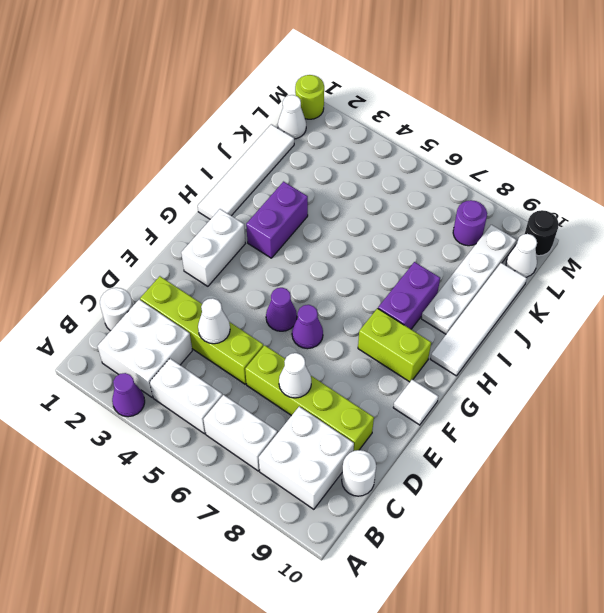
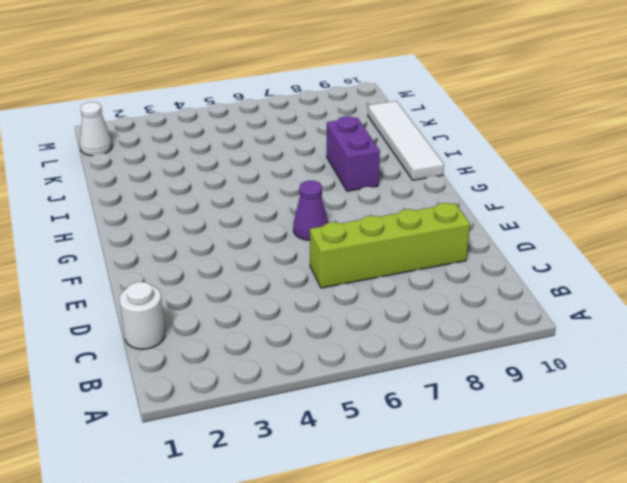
none -> purple cone A3 level 1
none -> white brick B2:C3 level 1
none -> white brick B4:B5 level 1

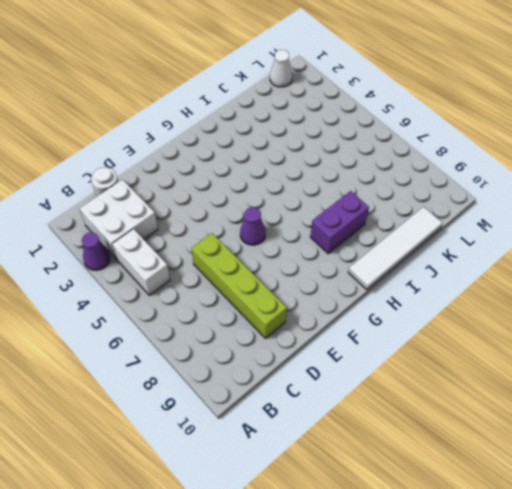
none -> white brick B6:B7 level 1
none -> white brick B8:C9 level 1
none -> white round brick C10 level 1

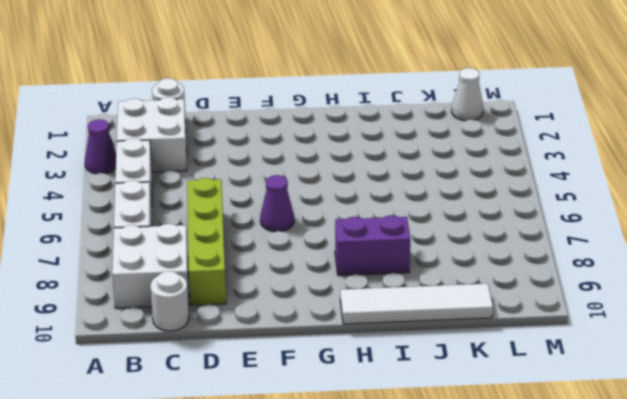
none -> lime brick D2:D5 level 1
none -> white brick F2:G2 level 1
none -> purple cone F5 level 1

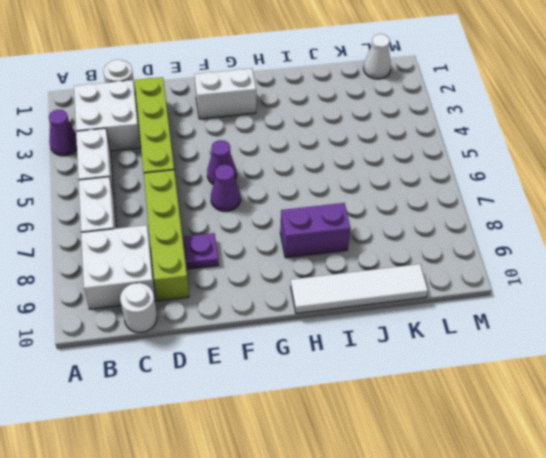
purple plate E8 level 1 -> none
none -> white tile F10 level 1
none -> lime brick G8:G9 level 1
none -> white tile H1:K1 level 1

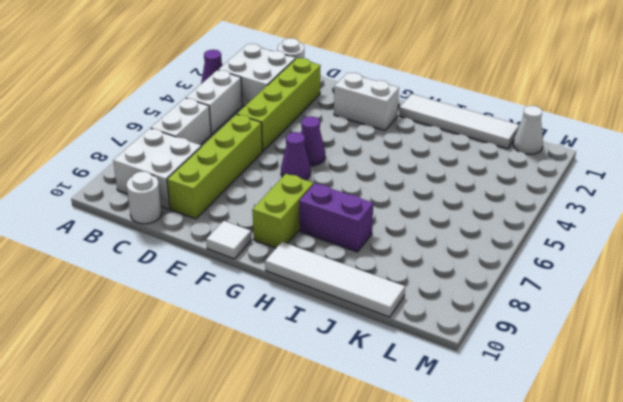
none -> purple brick H3:I3 level 1
none -> white plate I9:L9 level 1
none -> purple round brick L8 level 1

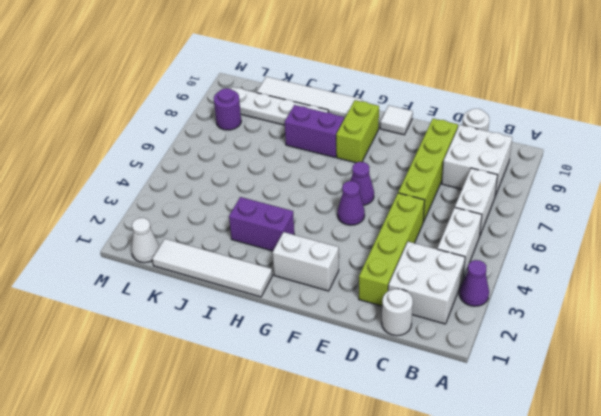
none -> white cone L10 level 1
none -> lime round brick M1 level 1
none -> black round brick M10 level 1

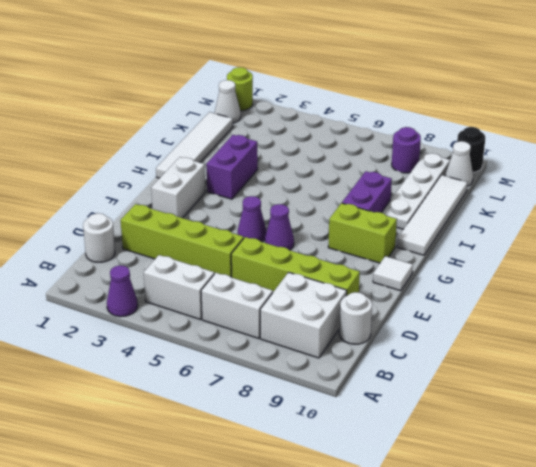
none -> white brick B2:C3 level 1
none -> white cone D4 level 2
none -> white cone D7 level 2

